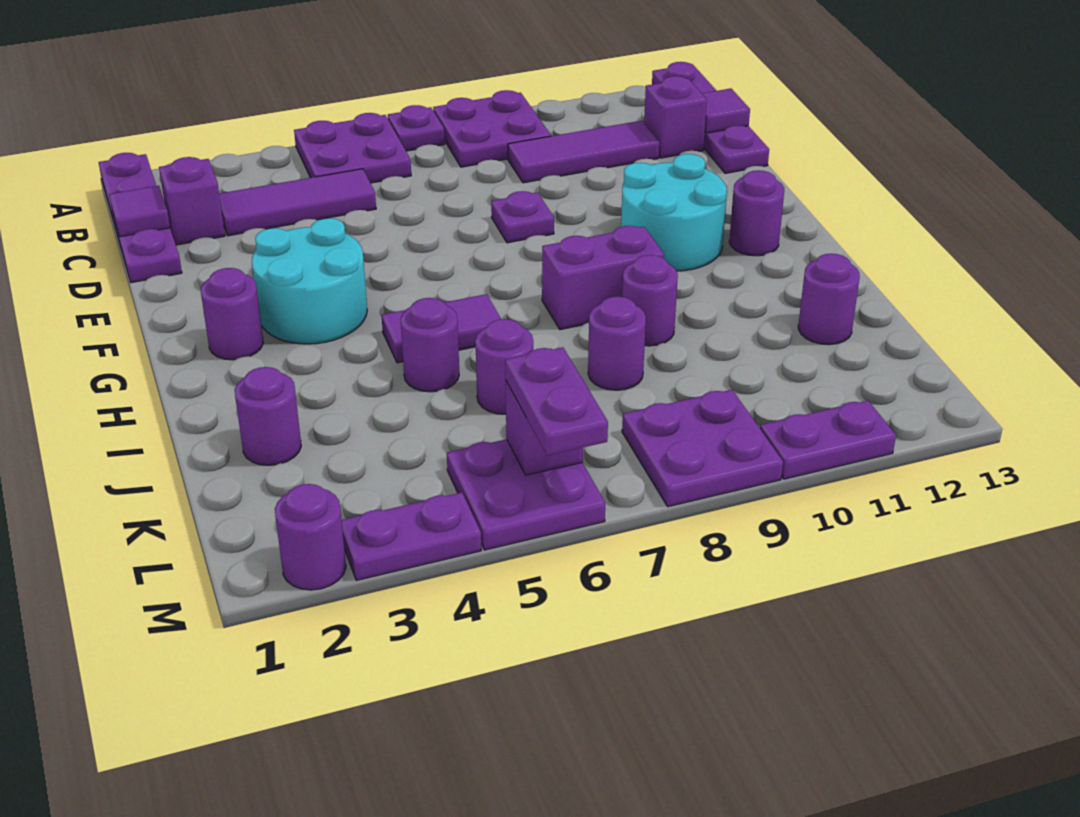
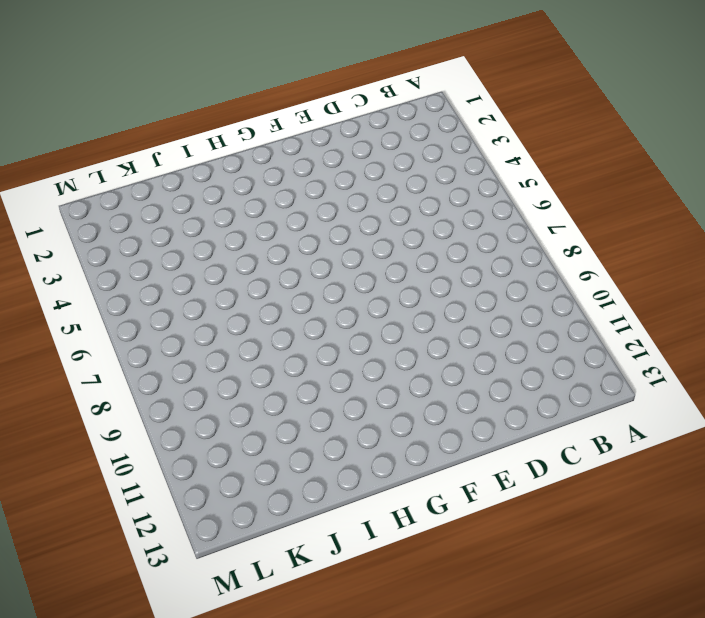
none -> purple plate A1:D1 level 1
none -> purple plate A5:B6 level 1
none -> purple plate A7 level 1
none -> purple plate A8:B9 level 1

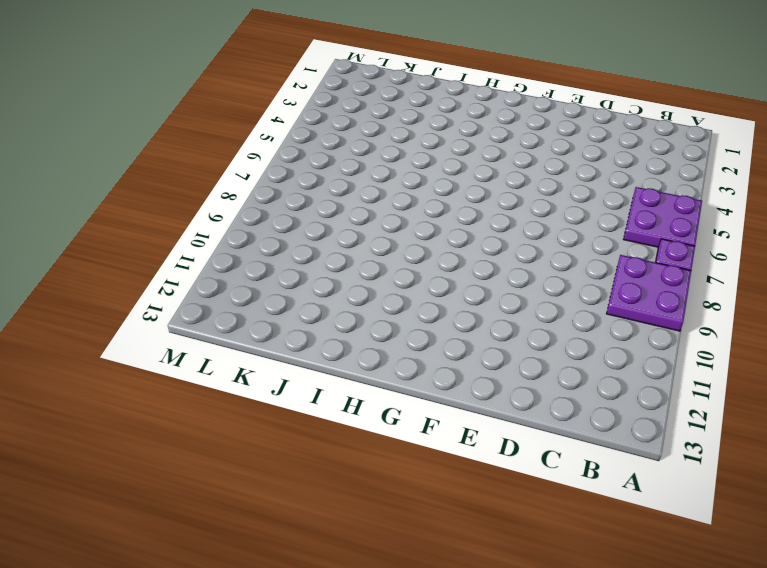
none -> purple plate A1:D1 level 1
none -> purple plate A13:D13 level 1
none -> purple brick C2 level 1
none -> purple tile C3:C5 level 1

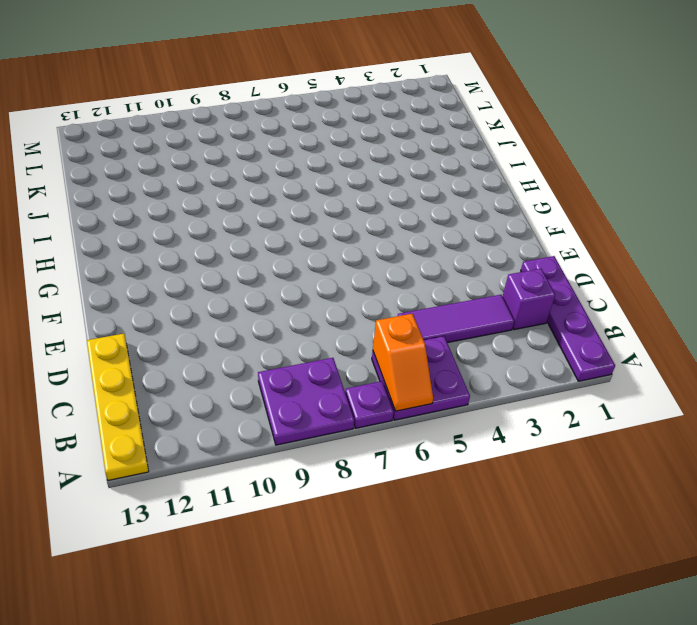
orange slope A6:B6 level 2 top B -> none
yellow plate A13:D13 level 1 -> purple plate A13:D13 level 1
none -> purple tile C9:C11 level 1
none -> purple brick C12 level 1
none -> purple plate E8 level 1
none -> cyan round brick F3:G4 level 1

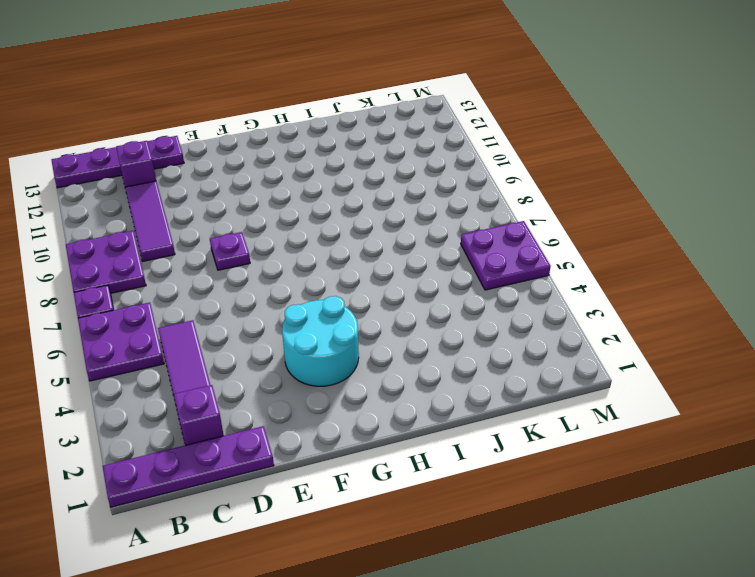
none -> cyan round brick F10:G11 level 1
none -> purple round brick G2 level 1
none -> purple round brick G12 level 1
none -> purple tile H5:H6 level 1

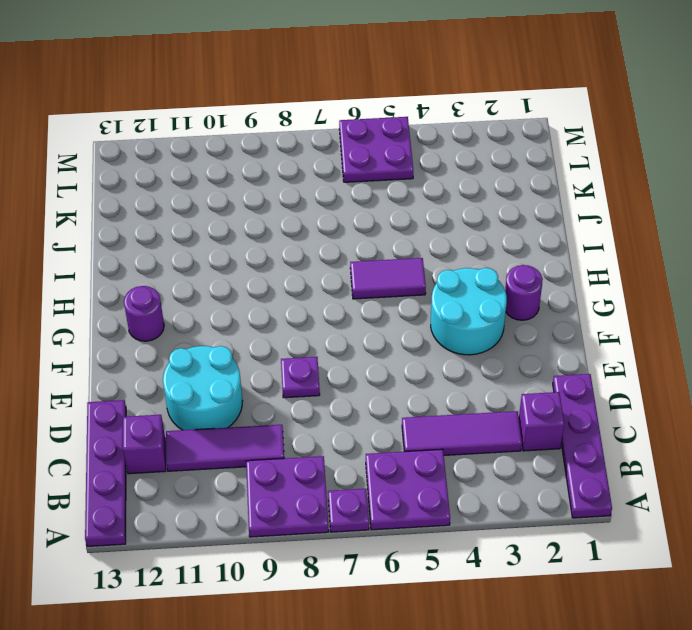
cyan round brick D10:E11 level 1 -> cyan round brick F10:G11 level 1
none -> purple brick H8:H9 level 1
none -> purple round brick I5 level 1
none -> purple round brick I9 level 1
none -> purple round brick J2 level 1

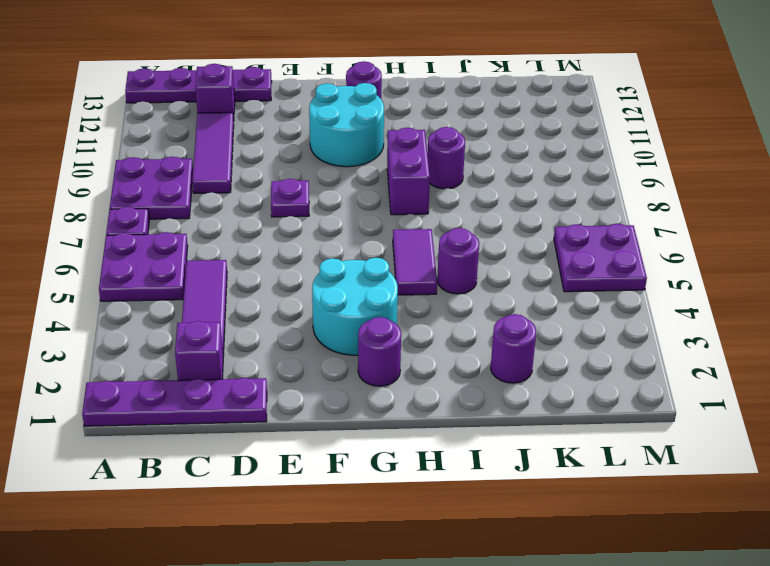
none -> purple round brick J6 level 1
none -> purple round brick J8 level 1
none -> purple round brick J12 level 1
none -> purple plate L8:M9 level 1

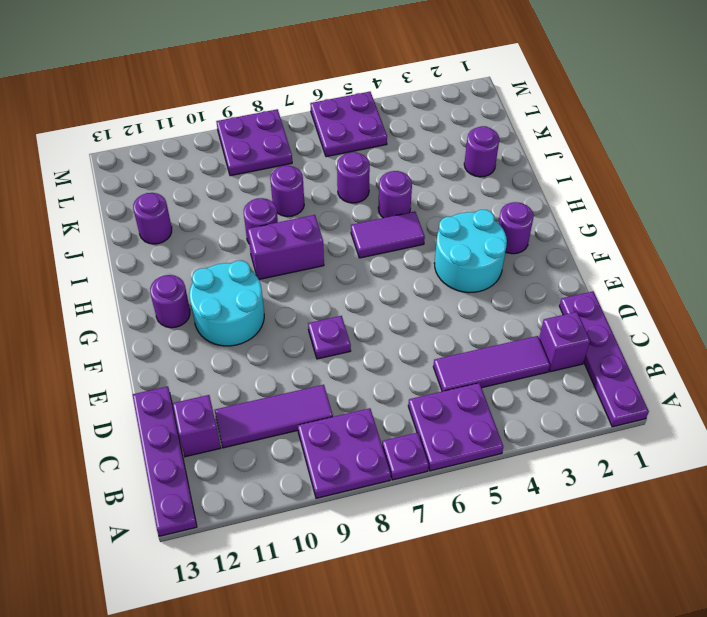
none -> purple round brick M2 level 1
none -> purple plate M3:M4 level 1
none -> purple plate M10:M11 level 1
none -> purple tile C1 level 2

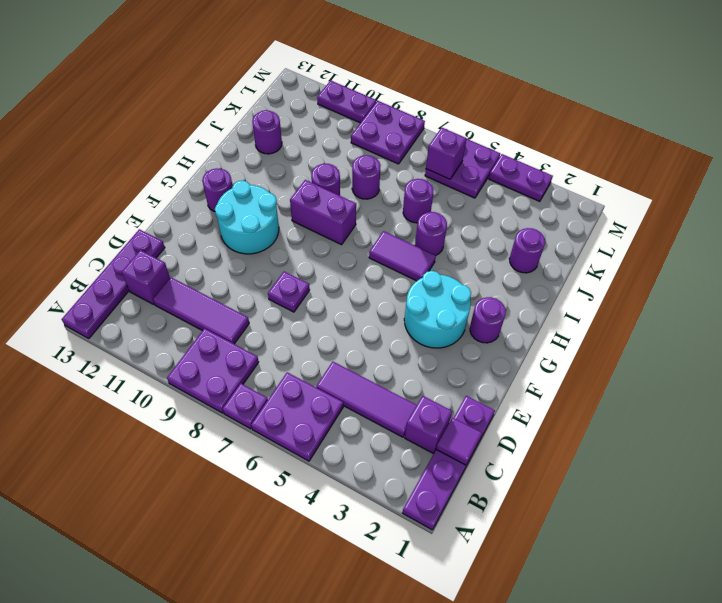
none -> purple round brick M2 level 1
none -> purple tile C13 level 2
none -> purple plate L6:M6 level 3

